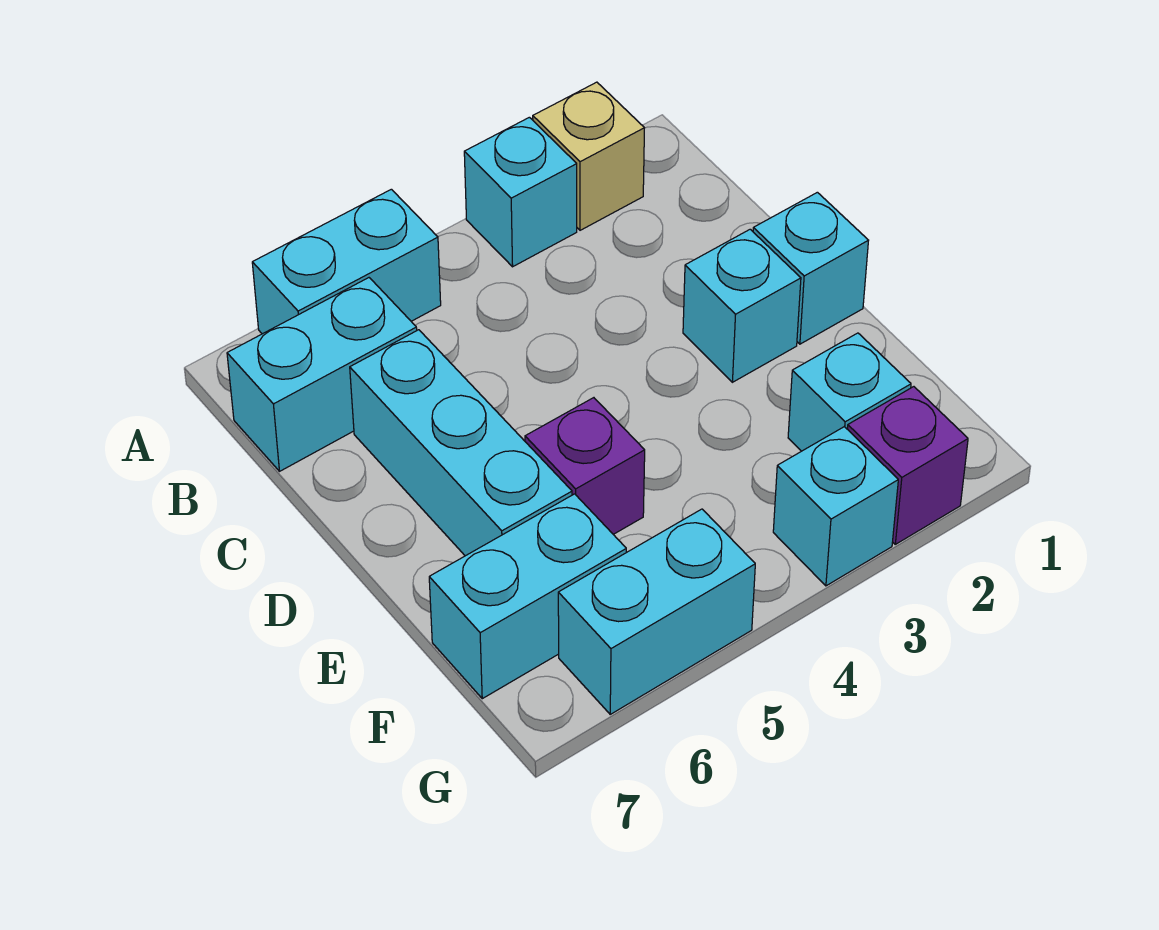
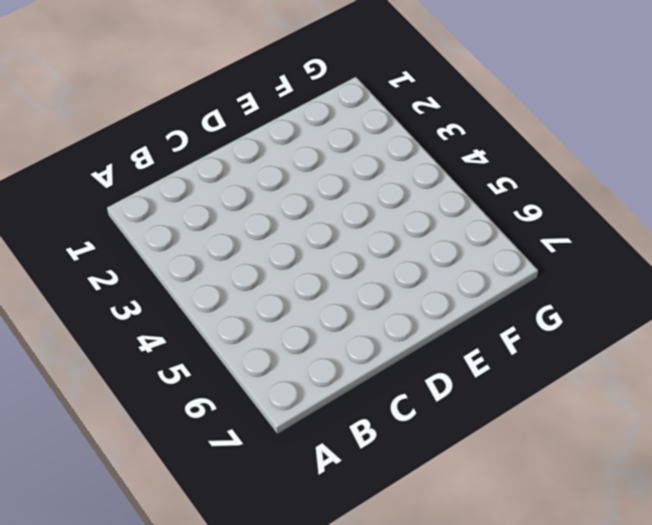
none -> tan brick A2 level 1
none -> cyan brick A3 level 1
none -> cyan brick A5:A6 level 1

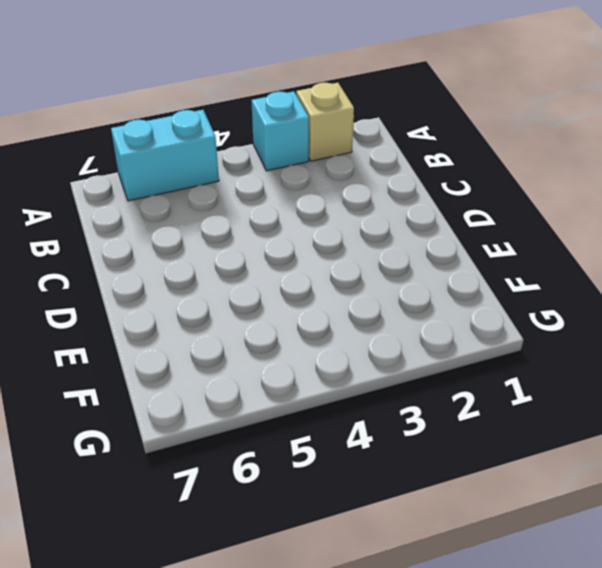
none -> cyan brick B6:B7 level 1
none -> cyan brick C6:E6 level 1
none -> cyan brick D1 level 1

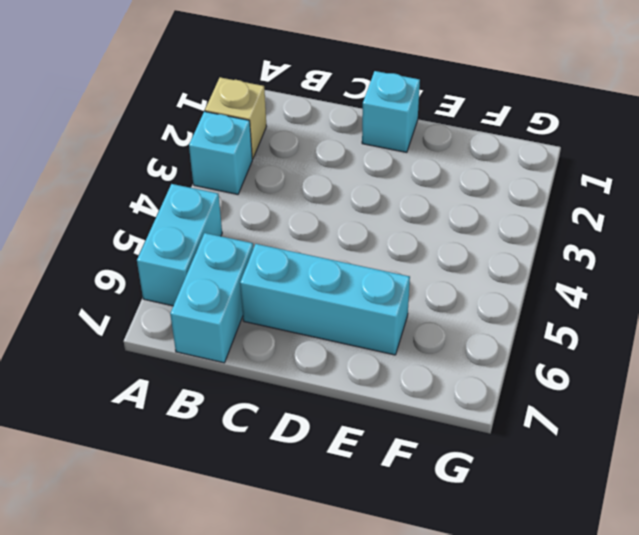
none -> cyan brick D2 level 1
none -> purple brick E5 level 1
none -> cyan brick F2 level 1

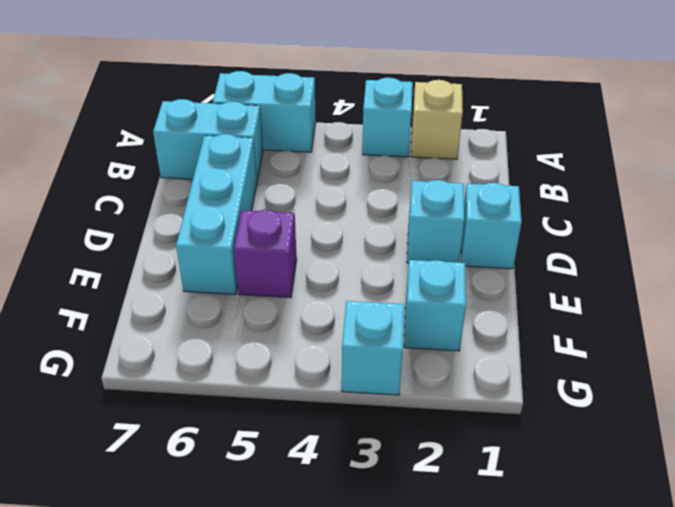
none -> cyan brick F6:F7 level 1
none -> purple brick G2 level 1
none -> cyan brick G5:G6 level 1

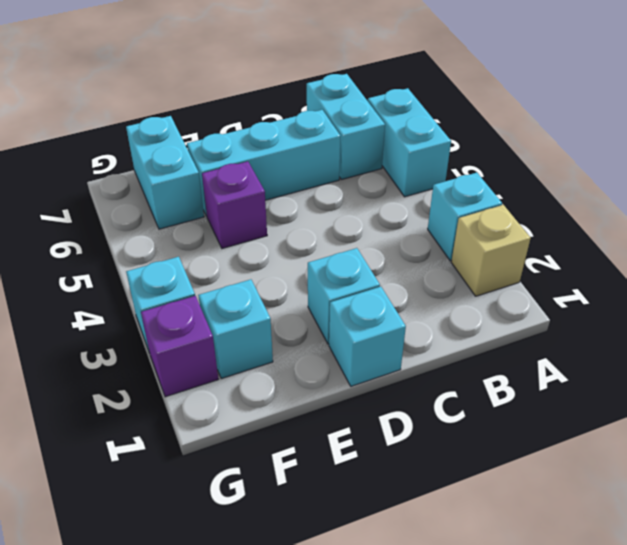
none -> cyan brick G5:G6 level 1

